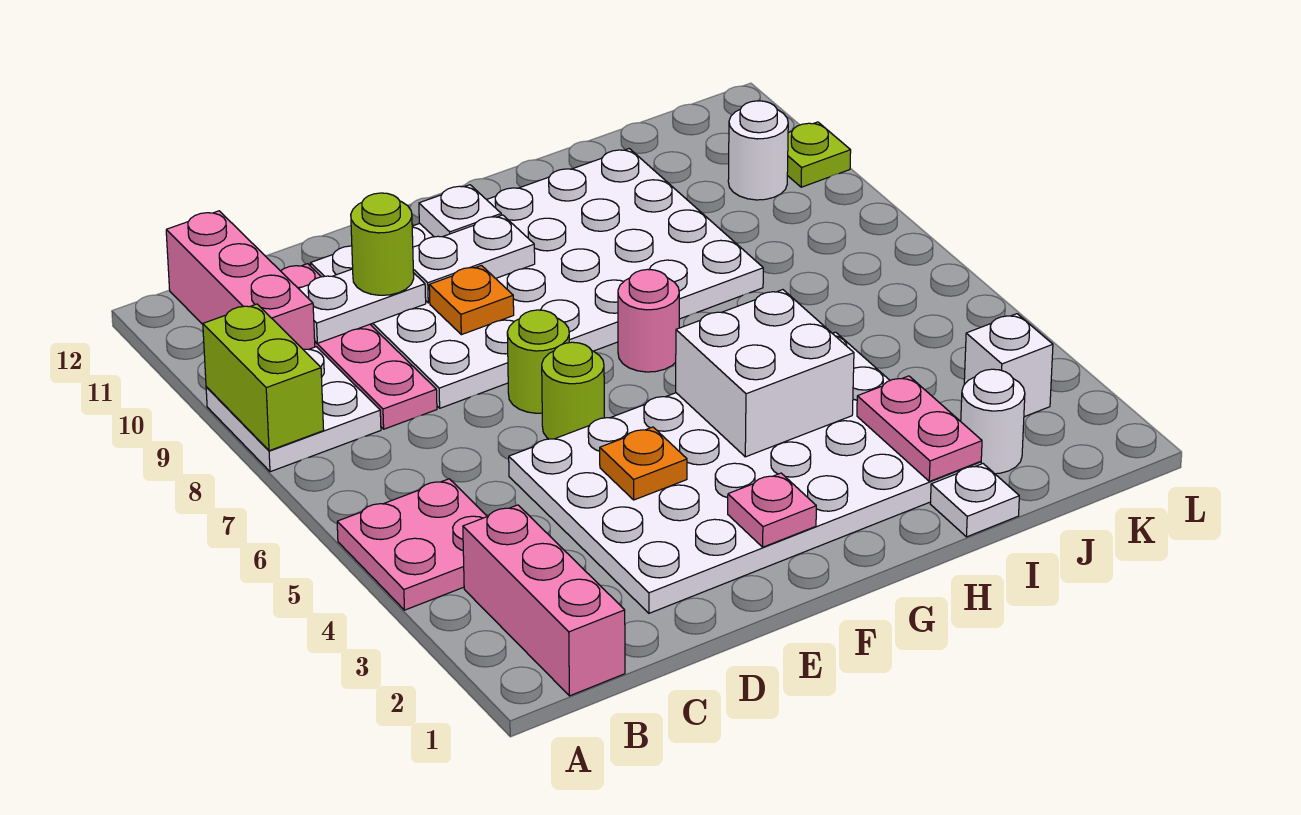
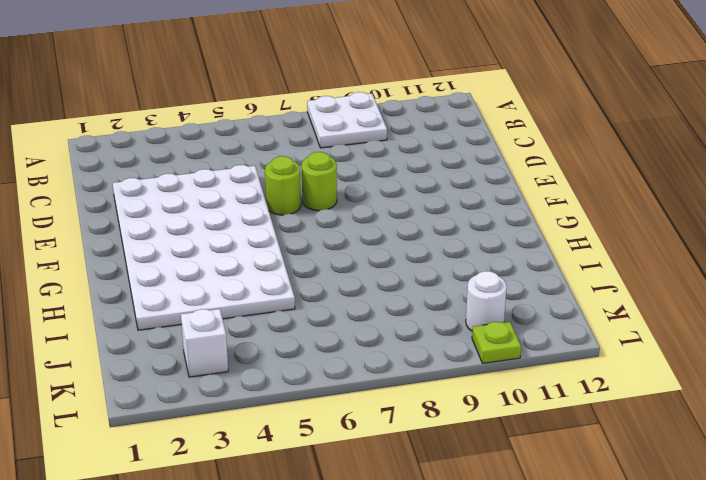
none -> pink plate A4:B5 level 1
none -> pink brick B1:B3 level 1
none -> pink brick B10:B12 level 1

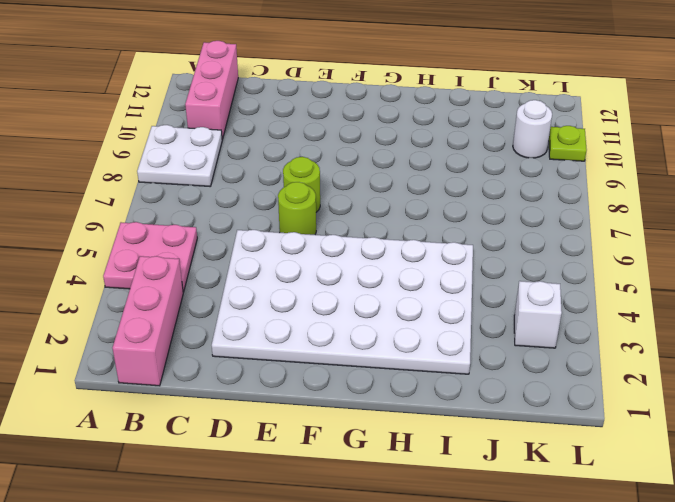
none -> pink plate C8:C11 level 1
none -> white plate D8:I11 level 1
none -> pink round brick G7 level 1

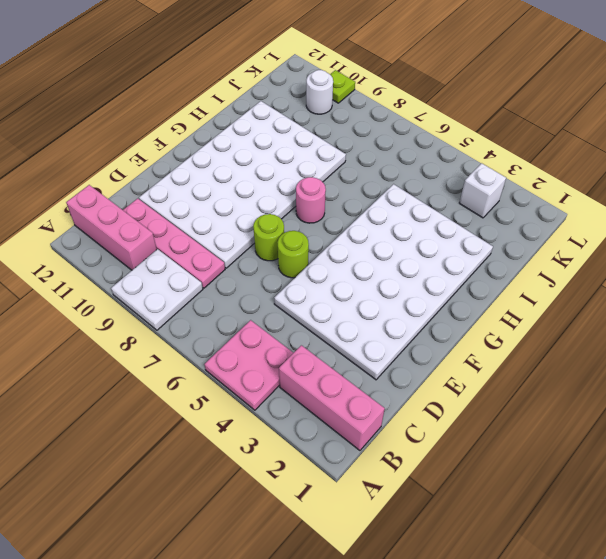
none -> white plate I1 level 1
none -> white round brick J2 level 1
none -> lime brick A8:A9 level 2

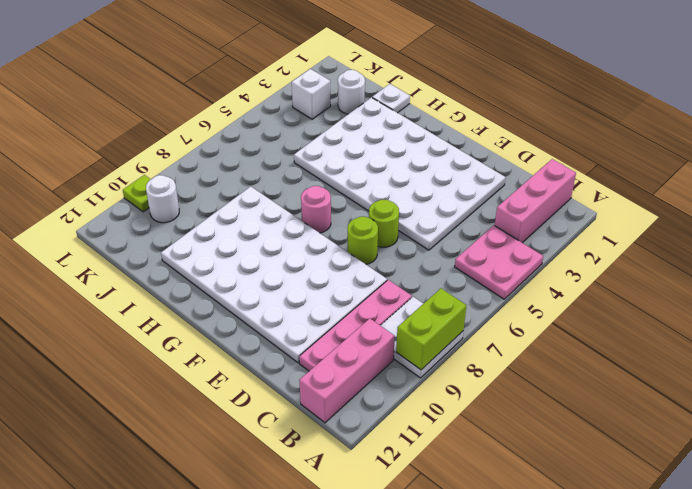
none -> white plate C10:D10 level 2
none -> orange plate E4 level 2
none -> orange plate E9 level 2

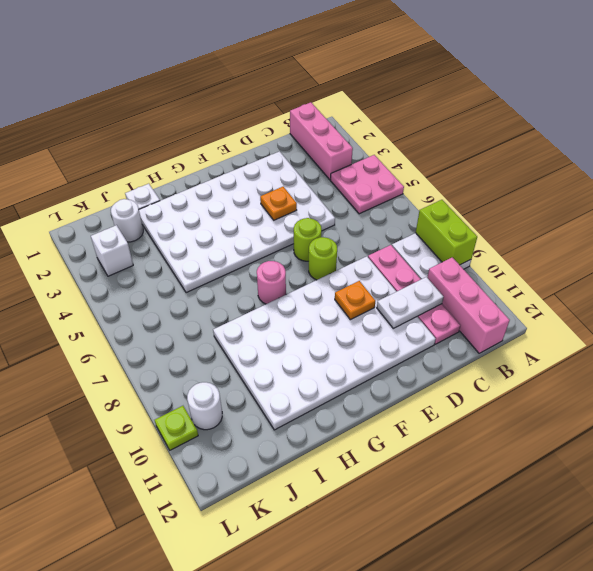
none -> white plate E10:F10 level 2
none -> pink plate F2 level 2
none -> white plate F11 level 2

